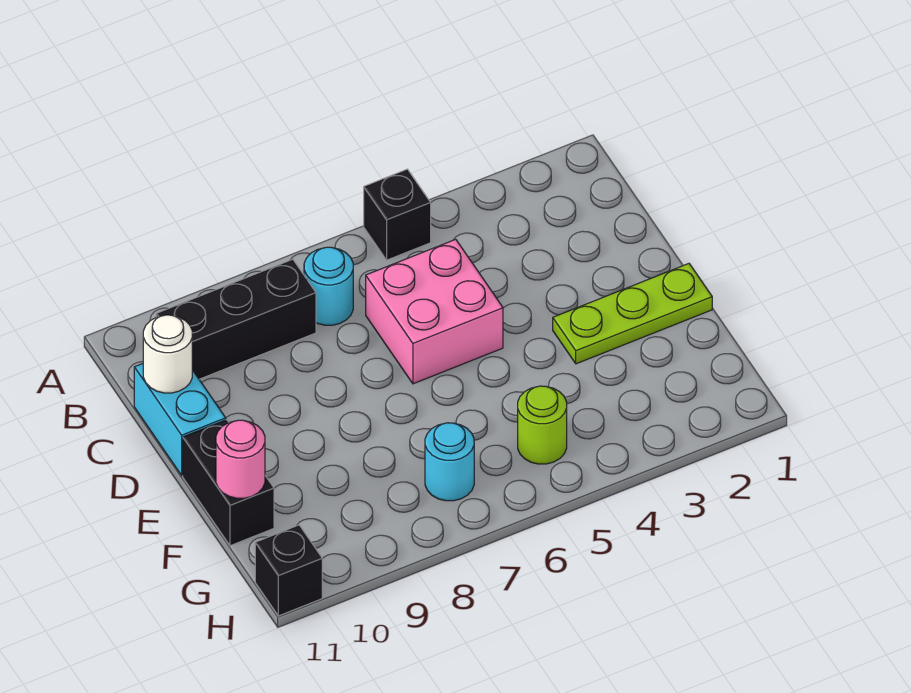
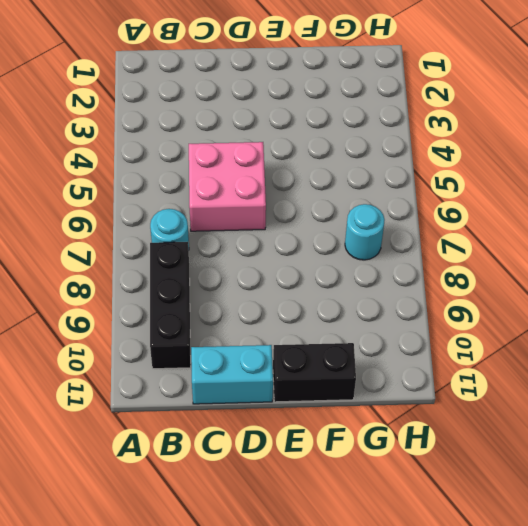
none -> black brick A5 level 1
none -> lime plate E1:E3 level 1
none -> lime round brick G5 level 1

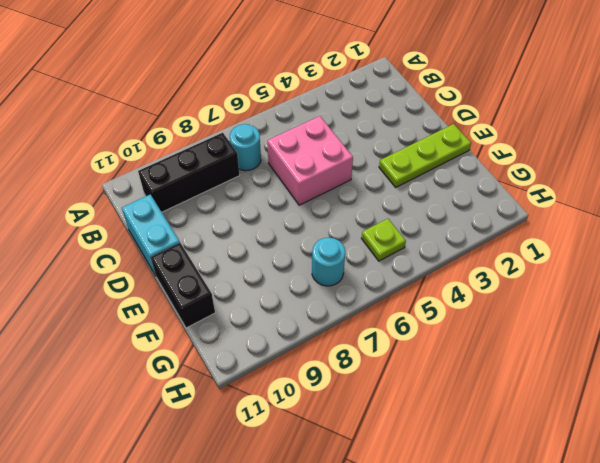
lime plate G5 level 1 -> lime round brick G5 level 1
none -> black brick A5 level 1
none -> black brick H11 level 1
none -> white round brick C11 level 2

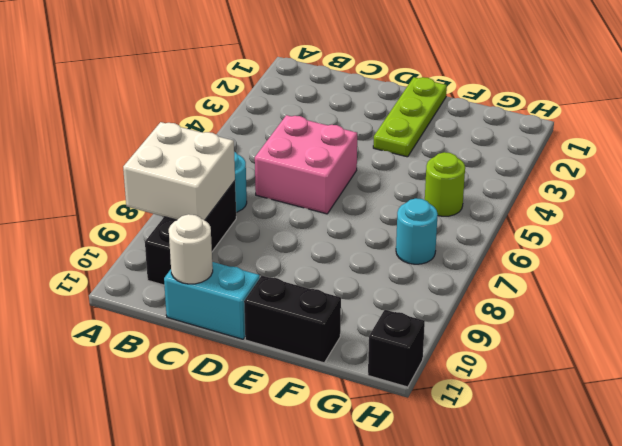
white brick A8:B9 level 2 -> none
none -> black brick A5 level 1
none -> pink round brick F11 level 2

